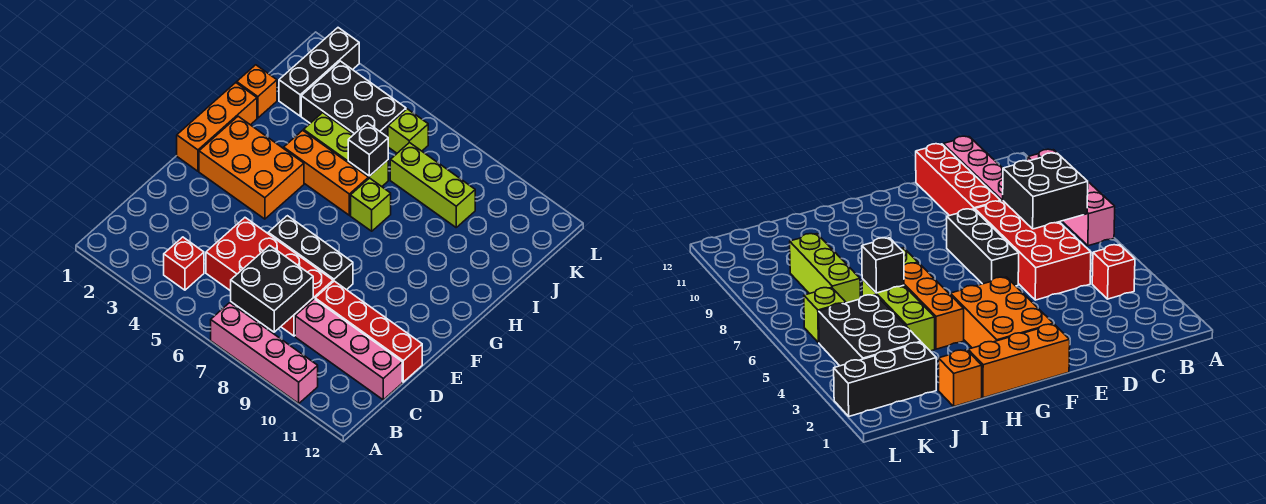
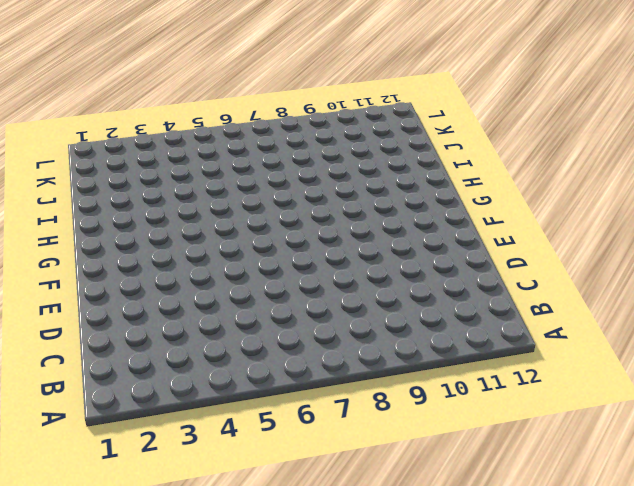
none -> pink brick A7:A10 level 1
none -> red brick B4 level 1
none -> red brick C5:D8 level 1

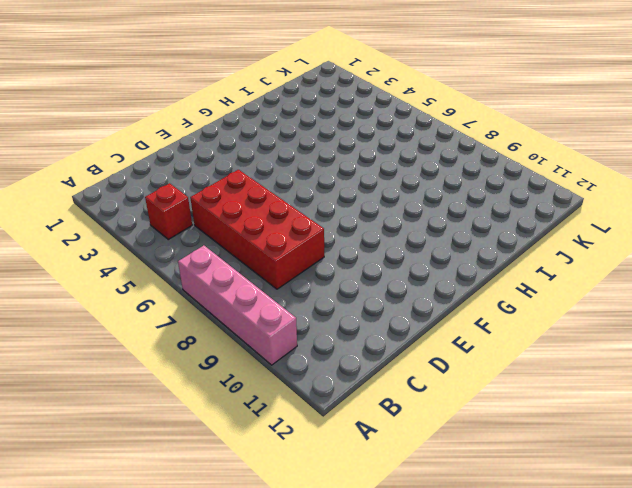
none -> pink brick C9:C12 level 1
none -> red brick D9:D12 level 1
none -> black brick E6:E8 level 1

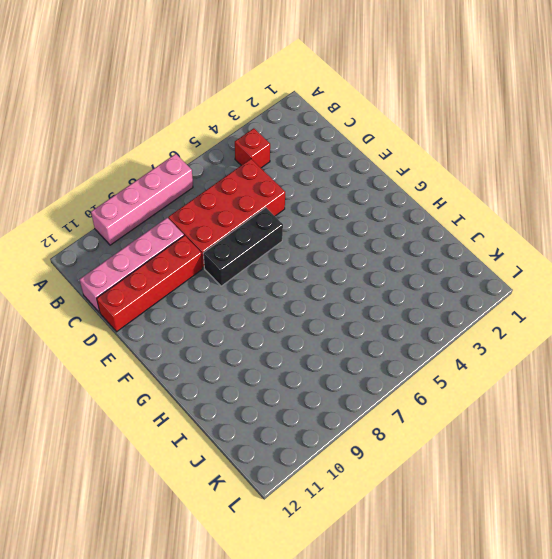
none -> orange brick F1:H1 level 1
none -> orange brick F2:G4 level 1
none -> orange brick H4:H6 level 1

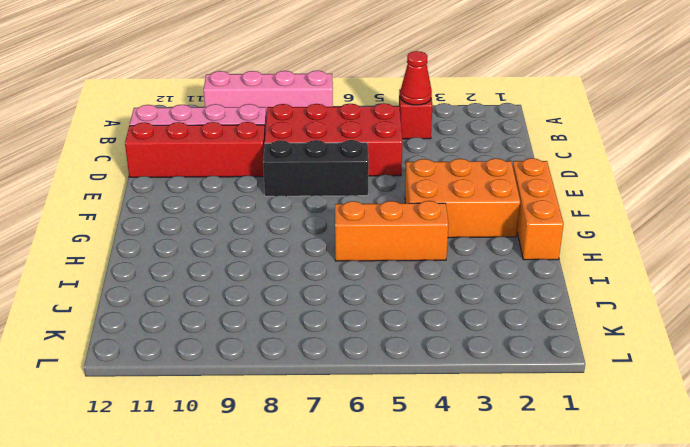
red cone B4 level 2 -> none
none -> lime brick H7 level 1
none -> orange brick I1 level 1
none -> lime brick I4:I6 level 1

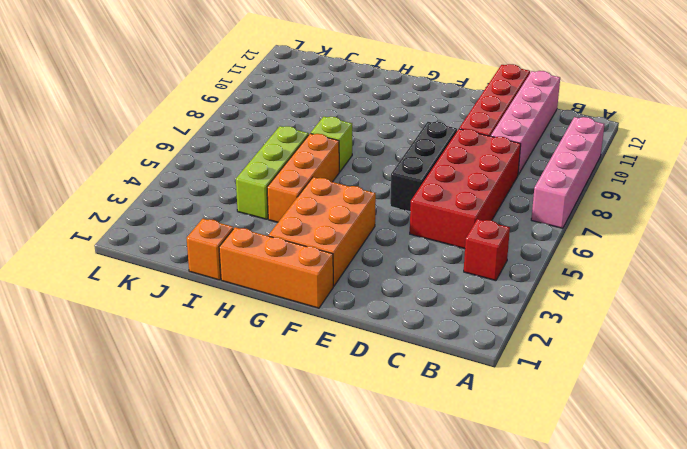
none -> black brick J2:L2 level 1
none -> black brick J3:K5 level 1
none -> lime brick J7:J9 level 1

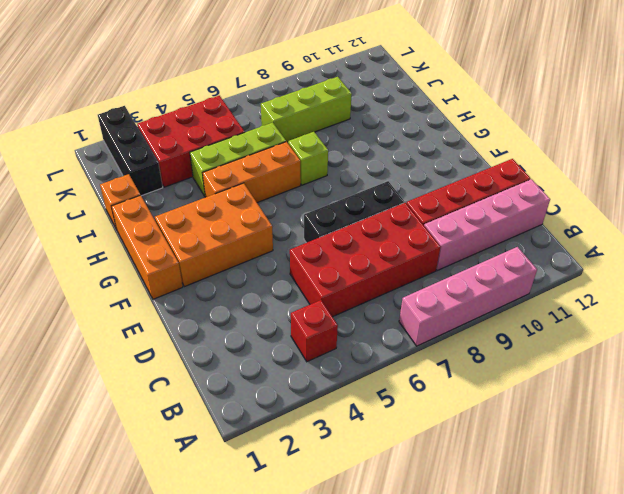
red brick J3:K5 level 1 -> black brick J3:K5 level 1
none -> lime brick K6 level 1
none -> black brick B7:C8 level 2
none -> black brick I6 level 2

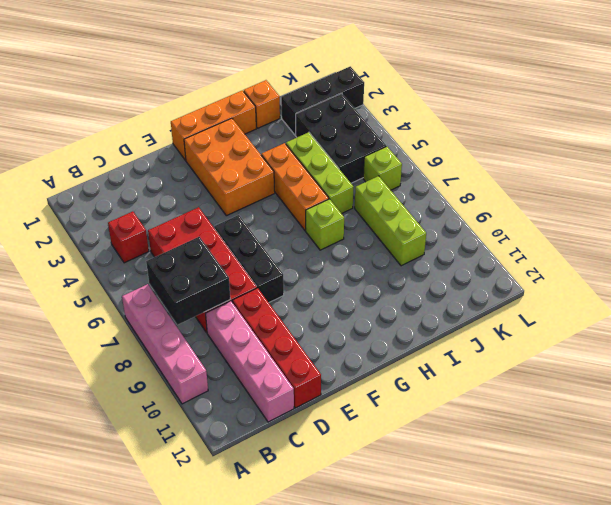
none -> black brick I6 level 2

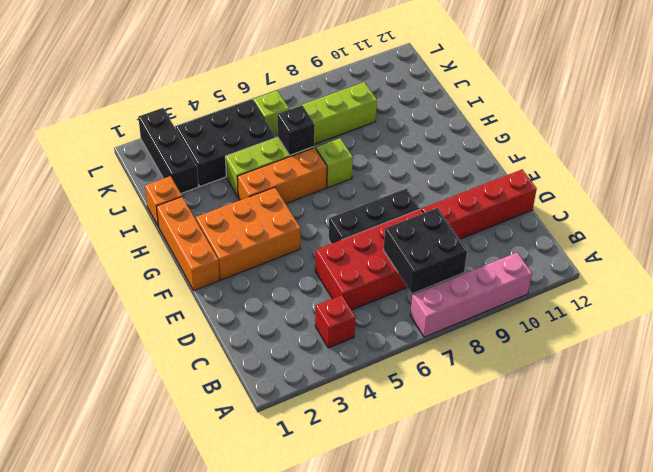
none -> pink brick C9:C12 level 1

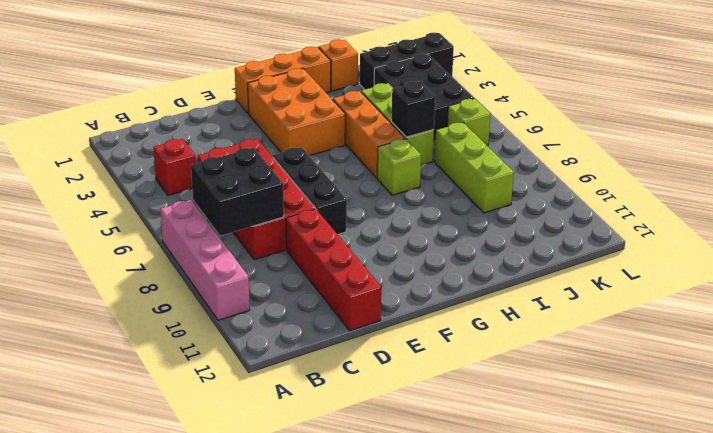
none -> pink brick C9:C12 level 1

